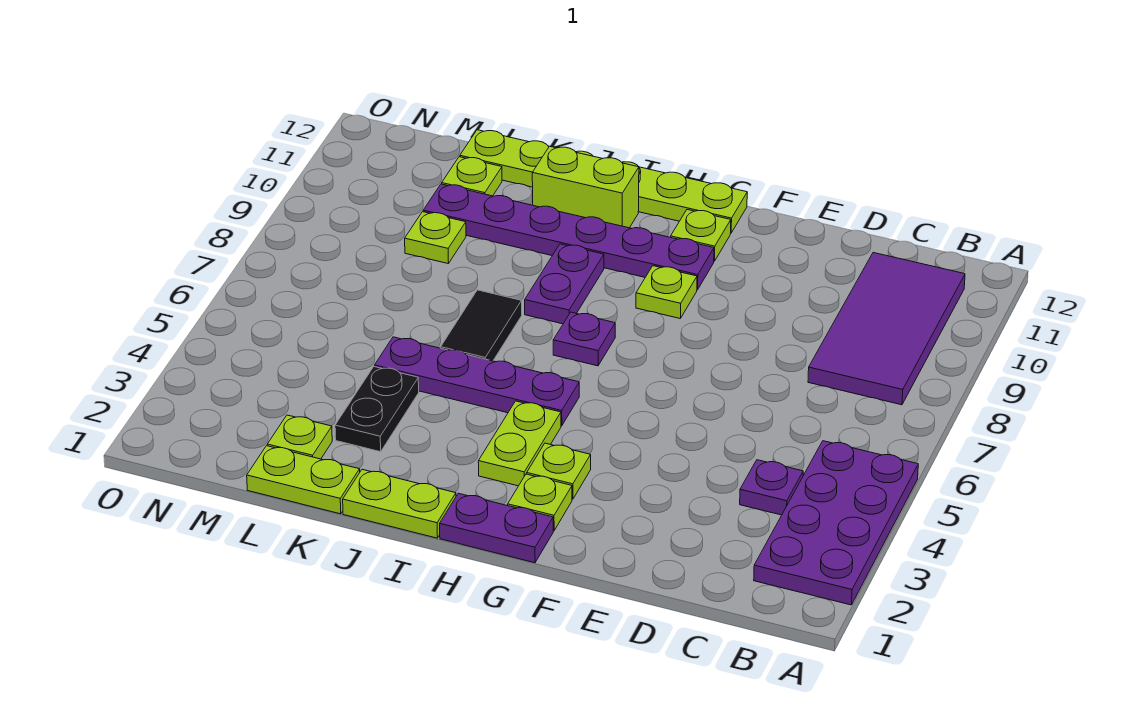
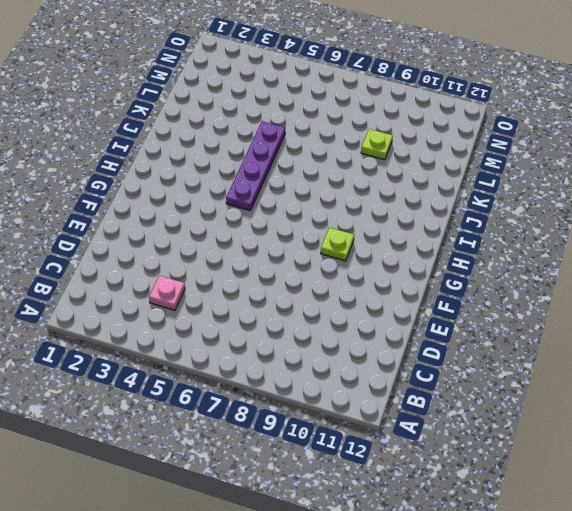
pink plate C4 level 1 -> purple plate C4 level 1
none -> purple plate A2:B5 level 1
none -> purple tile B8:C11 level 1
none -> purple plate G1:H1 level 1

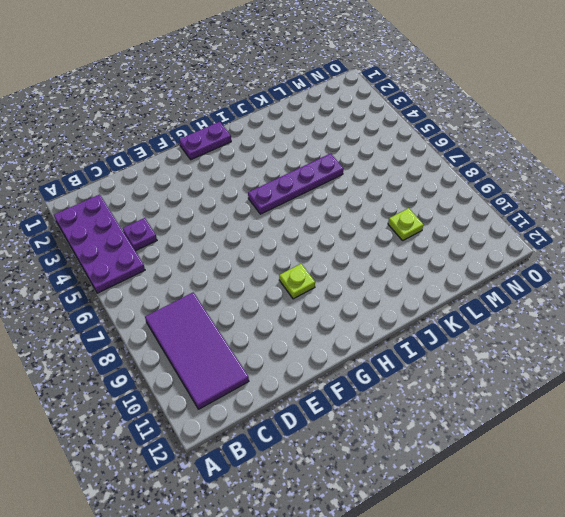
none -> lime plate G2 level 1
none -> lime plate G3 level 1
none -> purple plate G10:L10 level 1

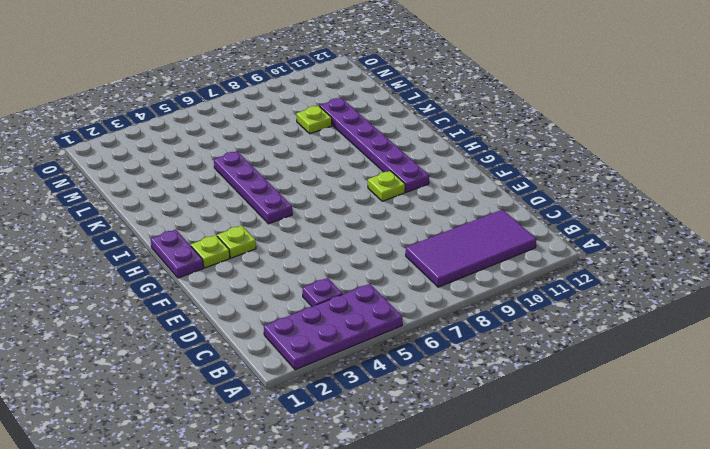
none -> lime plate G11 level 1
none -> lime plate G12:L12 level 1
none -> lime plate H3:H4 level 1

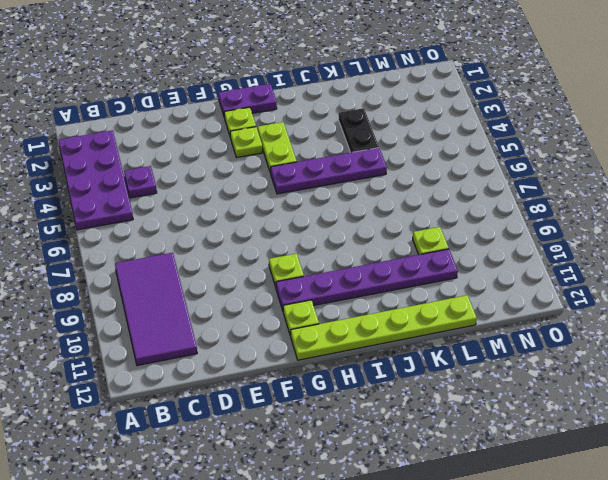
none -> purple plate H7 level 1
none -> lime plate I1:J1 level 1
none -> purple plate I8:I9 level 1

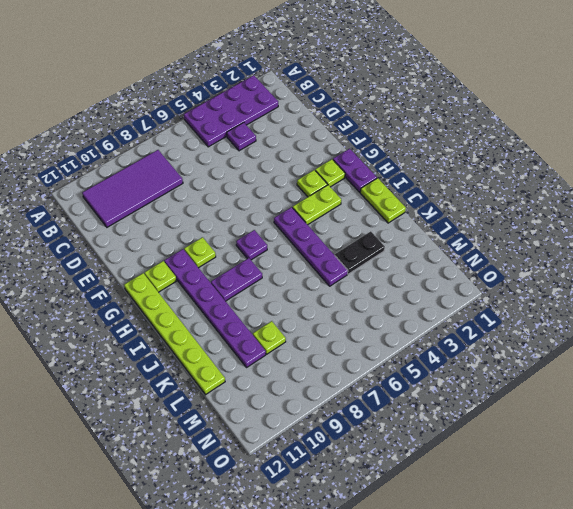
none -> lime brick I11:J11 level 1
none -> black tile J6:J7 level 1
none -> lime plate K1:L1 level 1

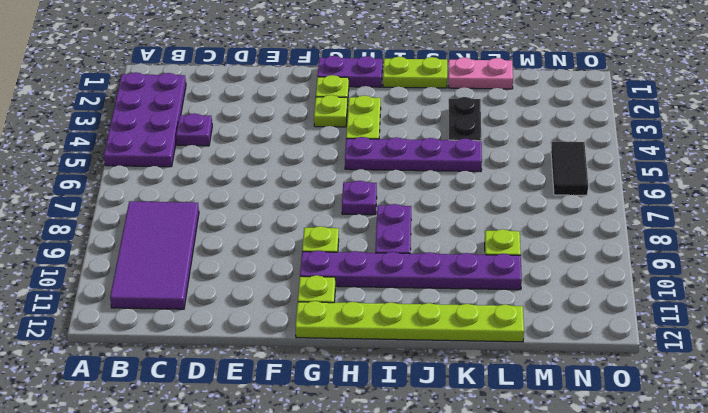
pink plate K1:L1 level 1 -> lime plate K1:L1 level 1
black tile N5:N6 level 1 -> black tile J6:J7 level 1
none -> lime brick I11:J11 level 1
none -> lime plate L2 level 1
none -> lime plate L11 level 1

